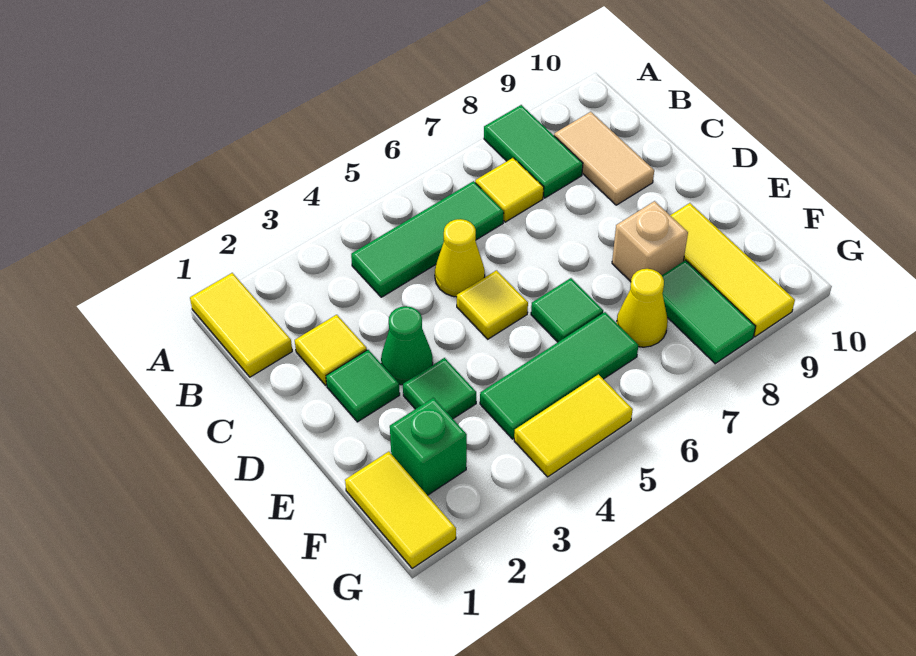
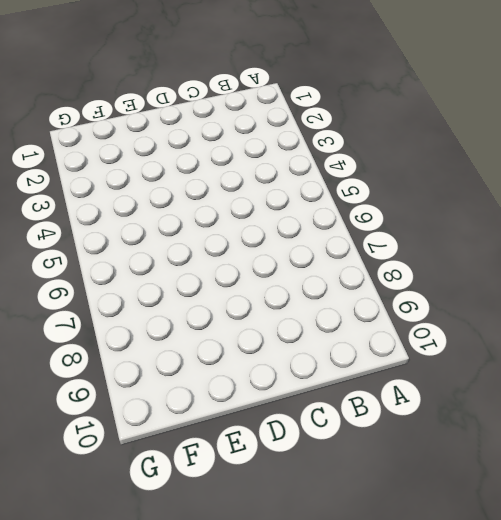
none -> yellow tile A1:B1 level 1
none -> green tile A8:B8 level 1
none -> green tile B4:B6 level 1

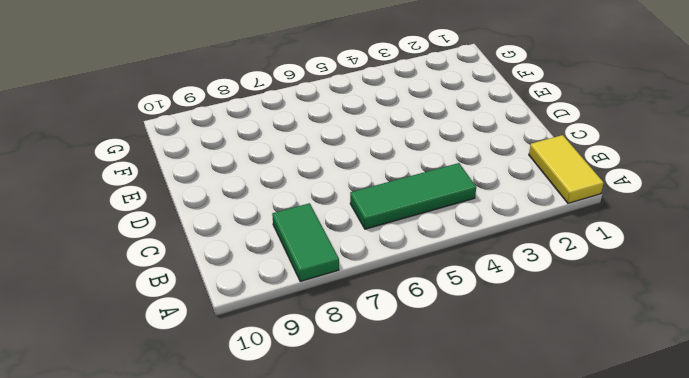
none -> yellow tile B7 level 1
none -> tan tile B9:C9 level 1
none -> yellow tile C2 level 1

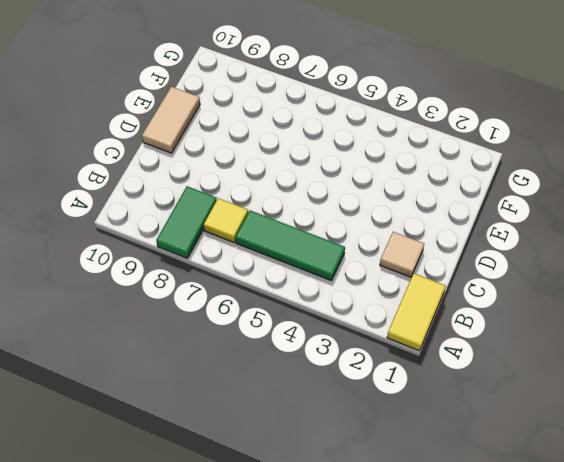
tan tile C2 level 1 -> yellow tile C2 level 1
tan tile D10:E10 level 1 -> tan tile B9:C9 level 1
none -> yellow cone C5 level 1
none -> green tile D2 level 1
none -> green cone D3 level 1

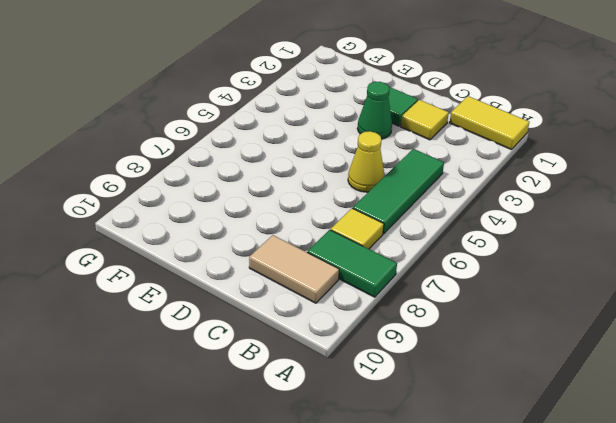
none -> yellow tile D5 level 1
none -> green tile E3 level 1
none -> green tile E6 level 1

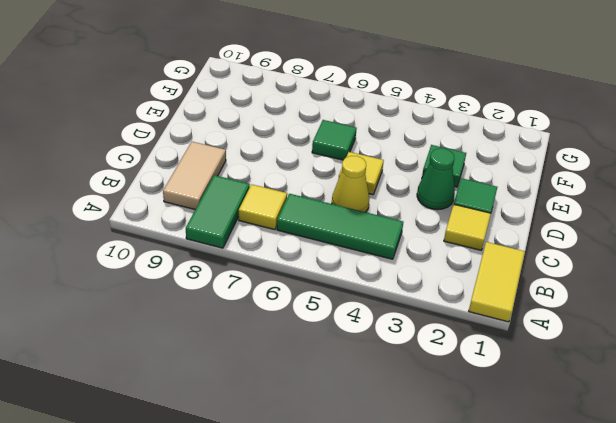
none -> tan brick E8 level 1
none -> yellow tile E9:G9 level 1
none -> yellow tile F1:G1 level 1

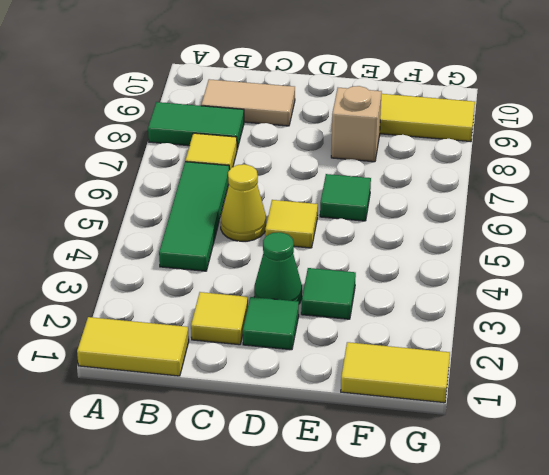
none -> green brick F2 level 1
none -> green tile F4:F6 level 1
none -> yellow cone F7 level 1

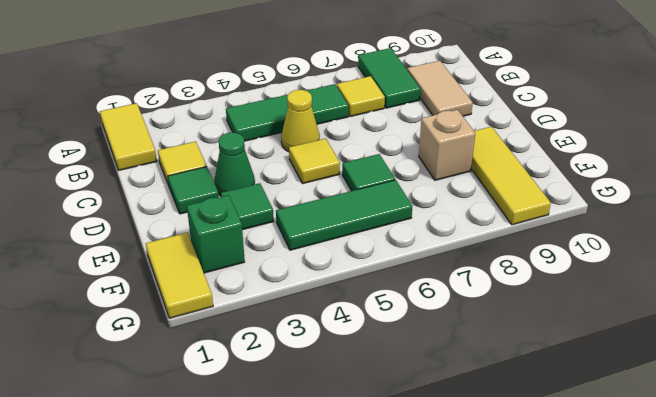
none -> yellow cone F7 level 1
none -> green tile F8:G8 level 1
none -> yellow tile G4:G5 level 1

